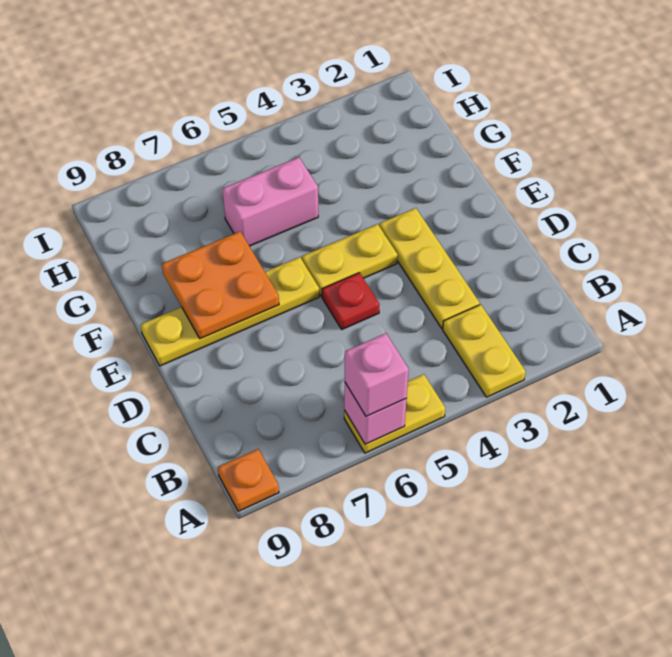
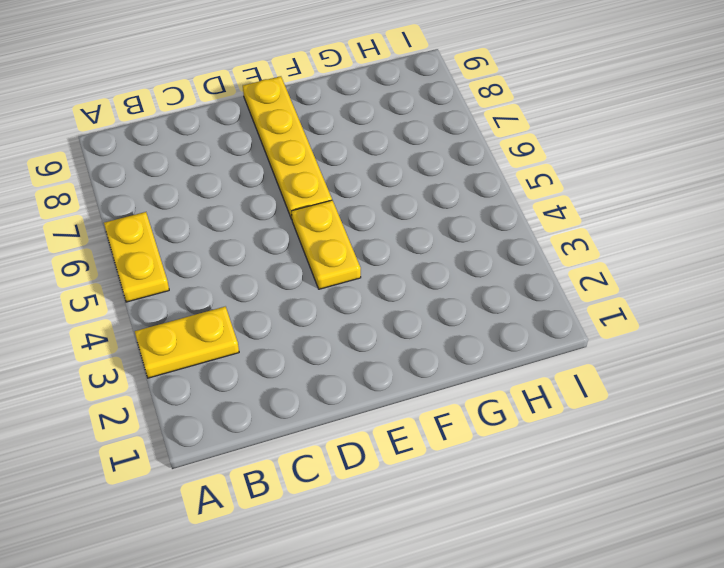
none -> orange plate A9 level 1
none -> yellow plate C3:E3 level 1

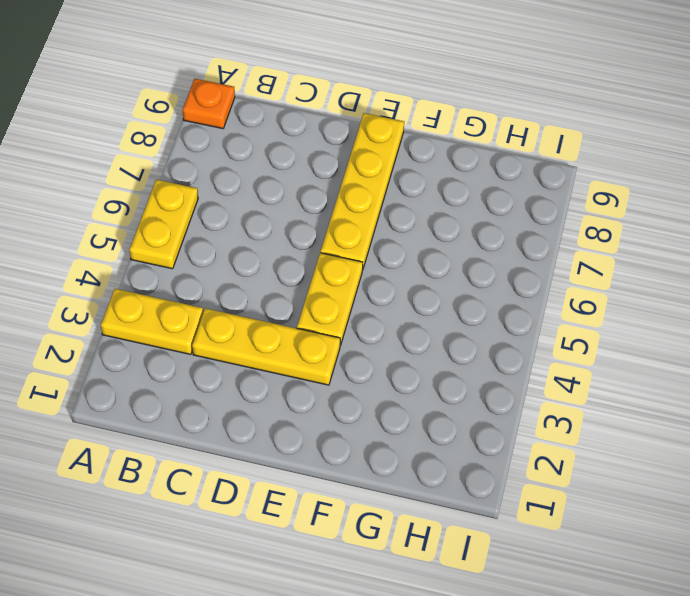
none -> red plate D5 level 1
none -> pink brick G5:G6 level 1

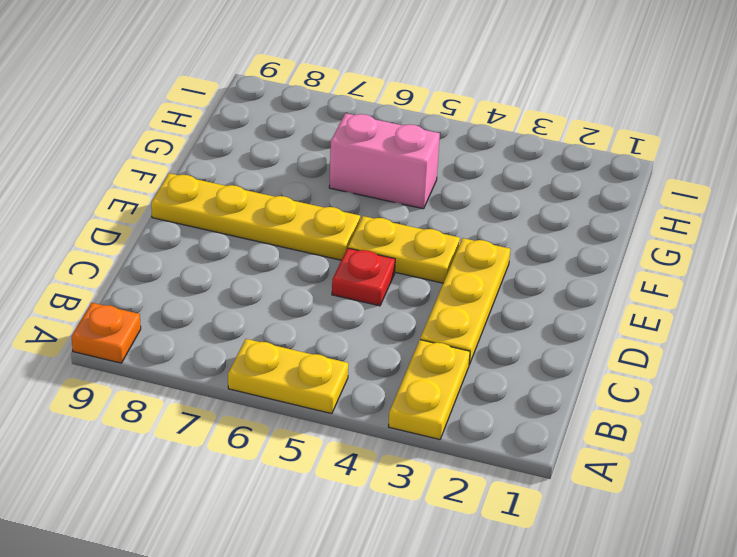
none -> pink brick A6 level 2
none -> orange plate E7:F8 level 2

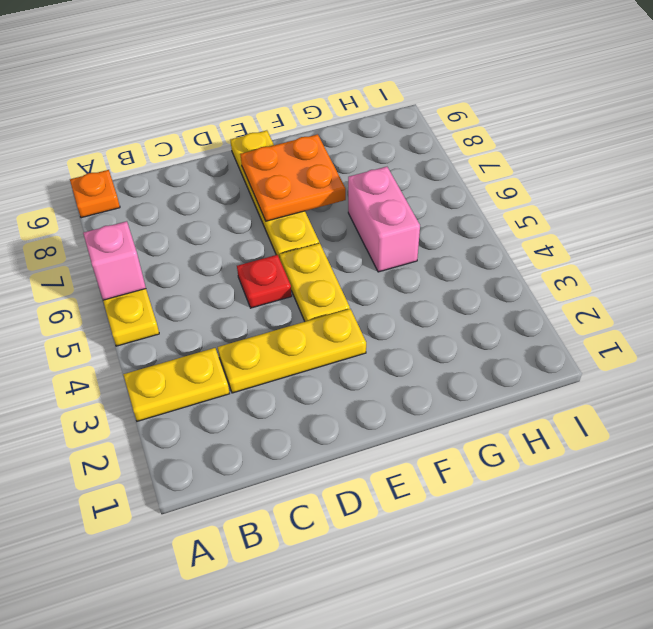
none -> pink brick A6 level 3

